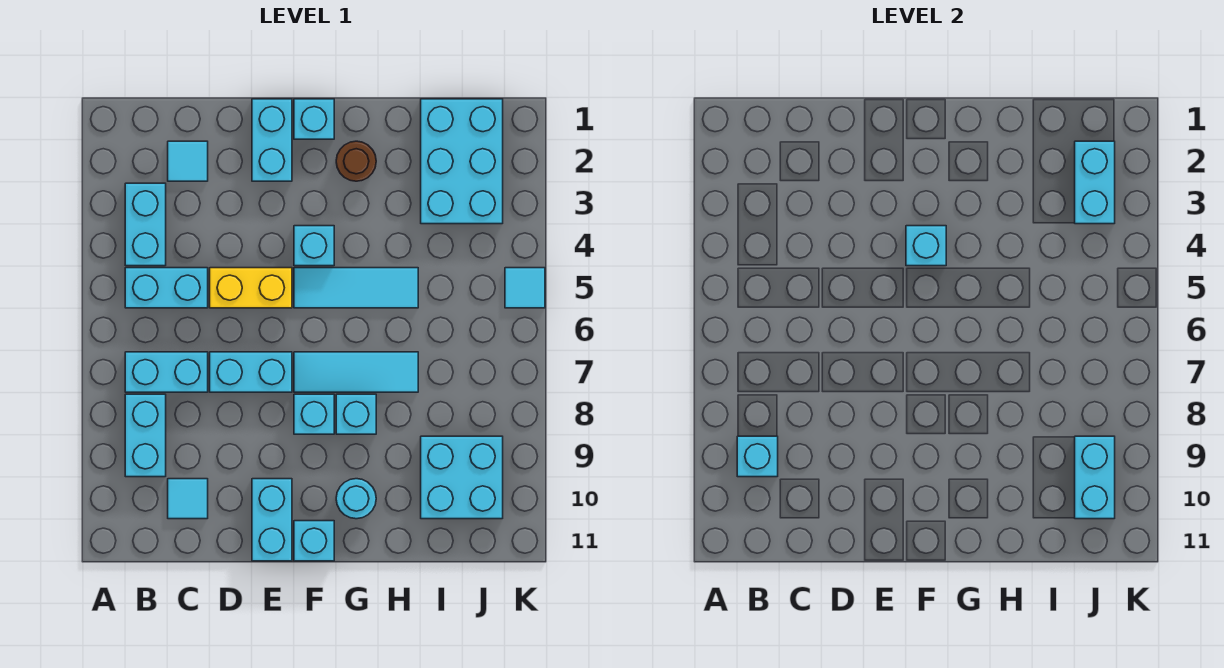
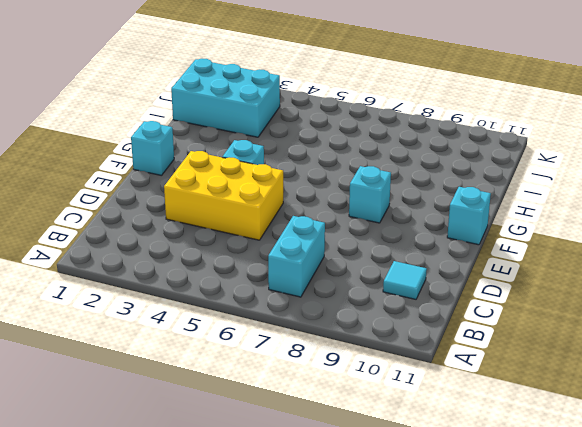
yellow brick D3:E5 level 1 -> yellow brick D5:E5 level 1
none -> cyan brick B3:B4 level 1
none -> cyan brick B5:C5 level 1
none -> cyan brick B8:B9 level 1

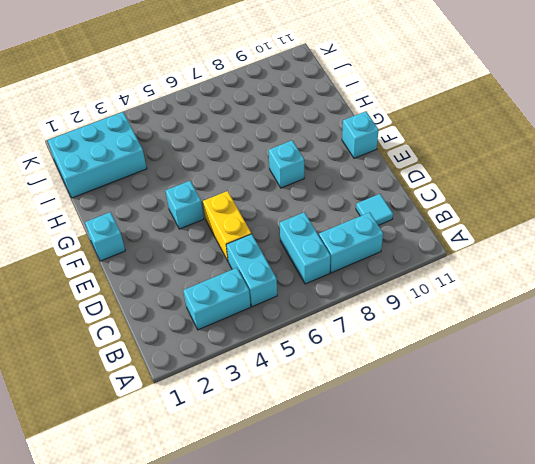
none -> cyan tile C2 level 1
none -> cyan brick D7:E7 level 1
none -> cyan brick E1:E2 level 1

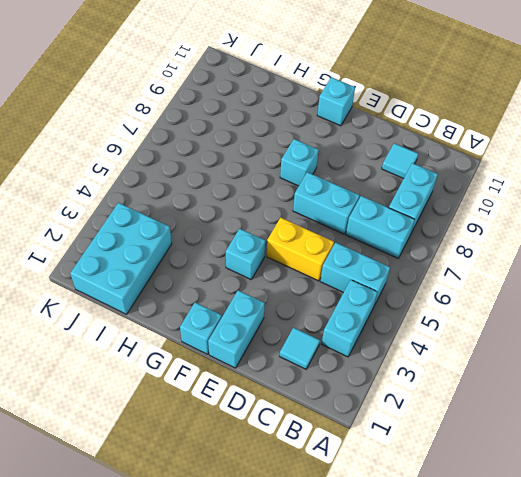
none -> cyan brick E10:E11 level 1
none -> cyan tile F5:H5 level 1
none -> cyan tile F7:H7 level 1

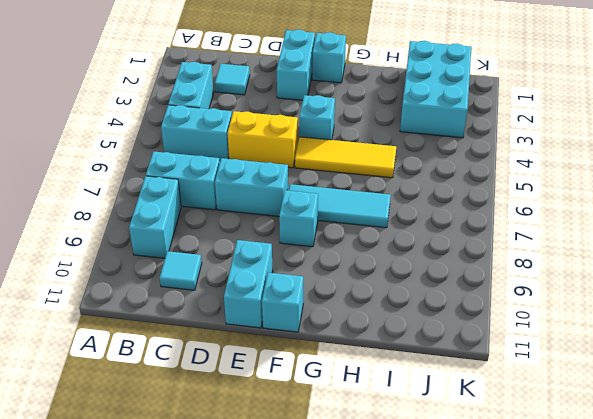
yellow tile F5:H5 level 1 -> cyan tile F5:H5 level 1
none -> brown round brick G2 level 1
none -> cyan brick G8 level 1
none -> cyan round brick G10 level 1

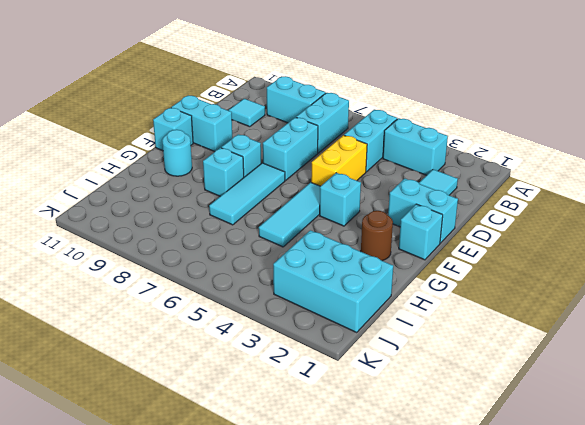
none -> cyan brick I9:J10 level 1
none -> cyan tile K5 level 1
none -> cyan brick B9 level 2

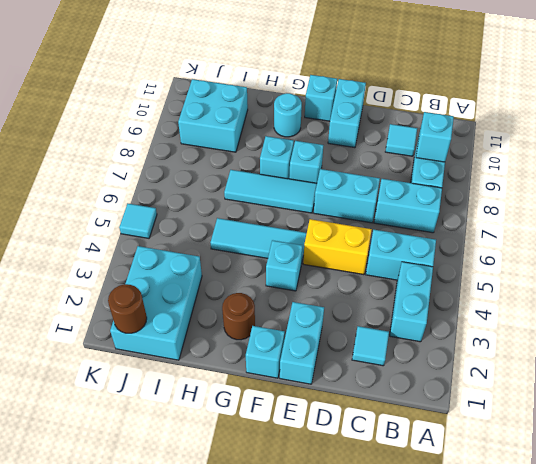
brown round brick J1 level 2 -> none
none -> cyan brick F4 level 2
none -> cyan brick J2:J3 level 2
none -> cyan brick J9:J10 level 2

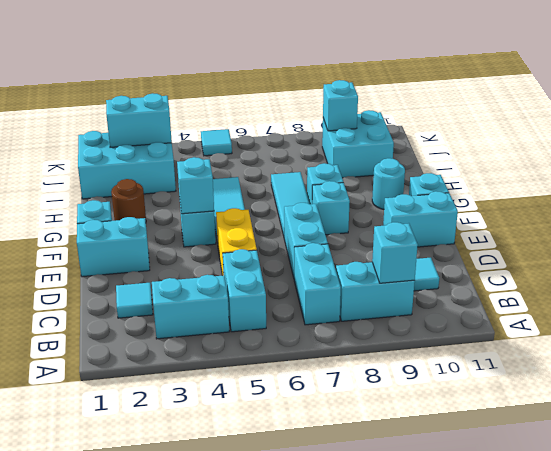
cyan brick J9 level 2 -> cyan brick J9:J10 level 2

